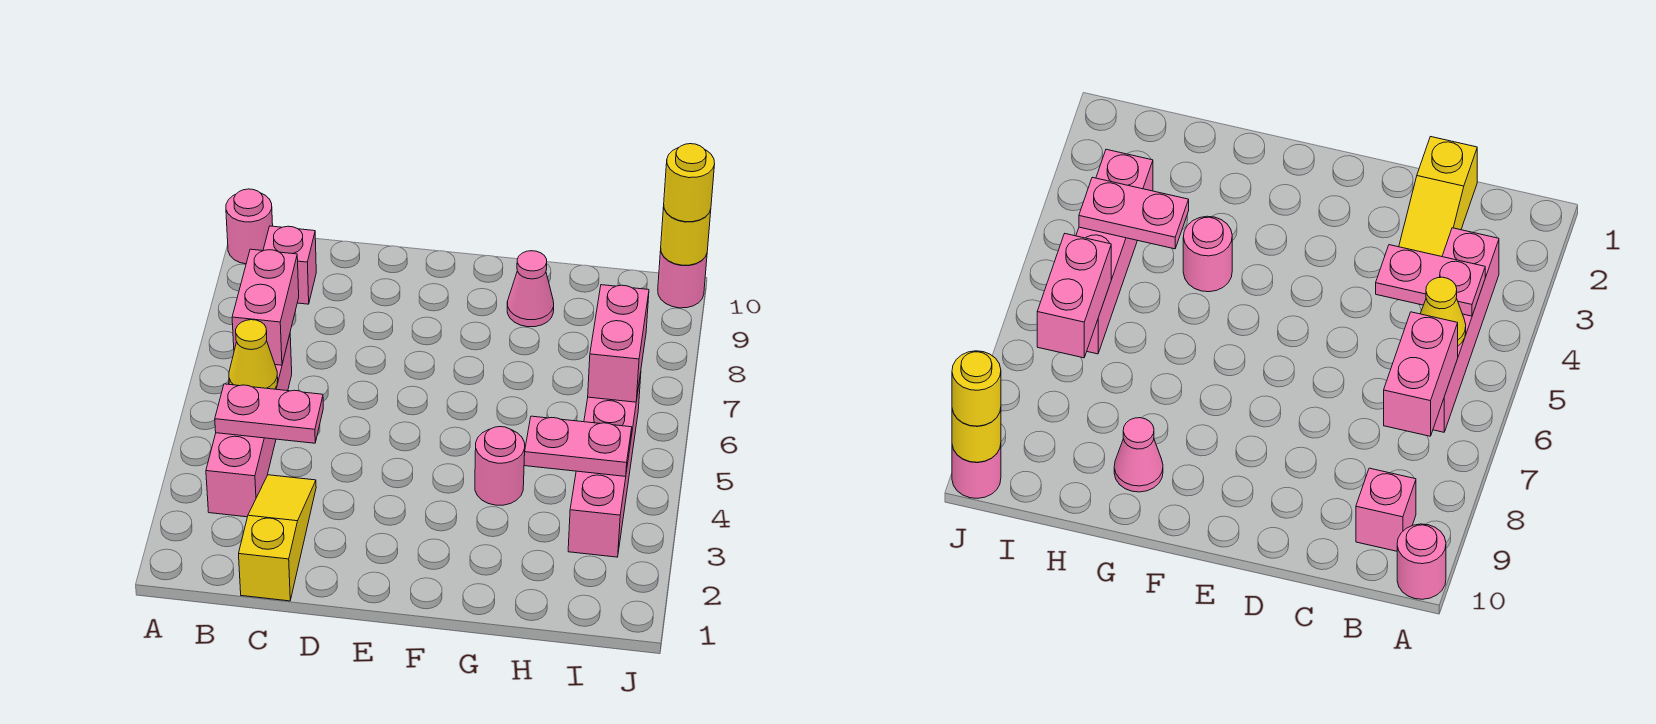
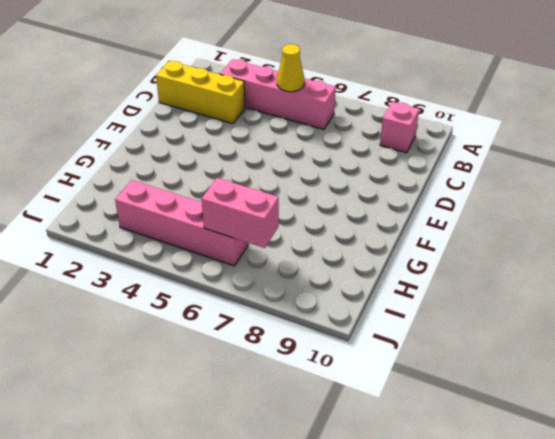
yellow brick C1:C3 level 1 -> yellow slope C1:C3 level 1 top 1
none -> pink round brick A10 level 1
none -> pink round brick G4 level 1
none -> pink cone G9 level 1

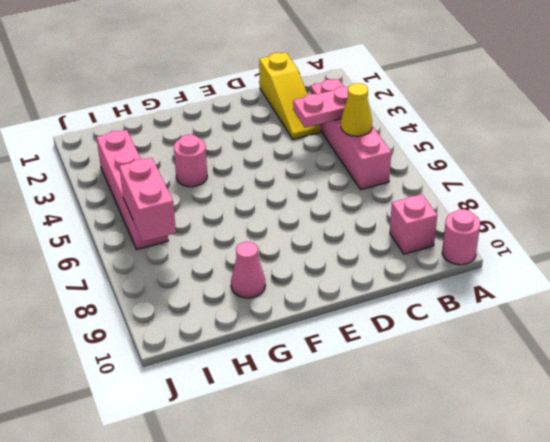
none -> pink round brick J10 level 1
none -> pink brick B6:B7 level 2
none -> pink plate H4:I4 level 2

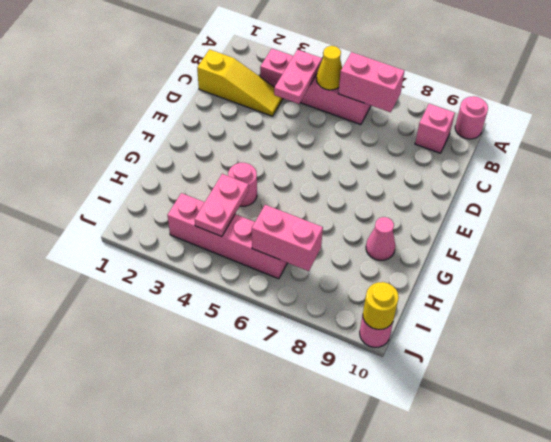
none -> yellow round brick J10 level 3

